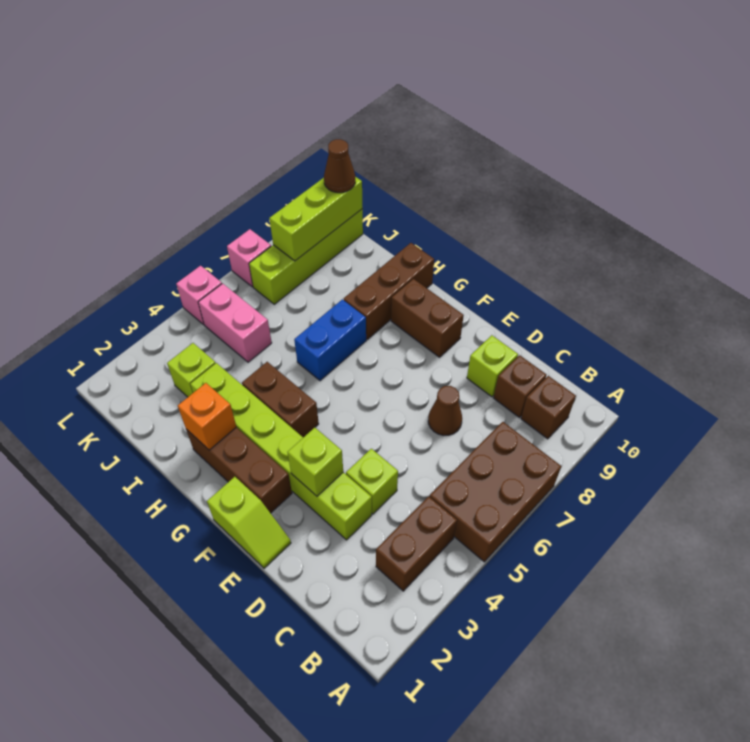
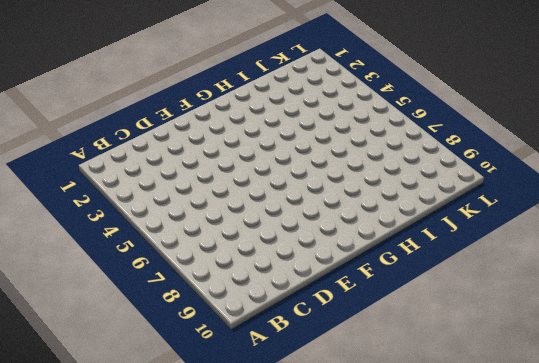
none -> brown brick A5:B7 level 1
none -> brown brick B3:B4 level 1
none -> brown brick B9 level 1

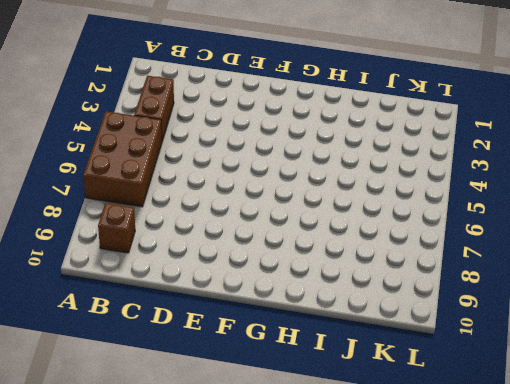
none -> brown brick C9 level 1
none -> lime brick D3:I3 level 1
none -> lime brick D4 level 1

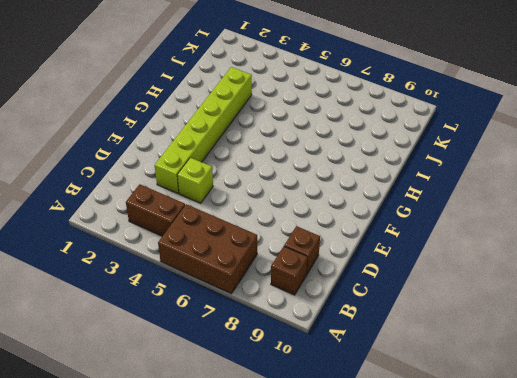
none -> brown cone D7 level 1
none -> lime brick D9 level 1
none -> lime slope E1:F1 level 1 top F

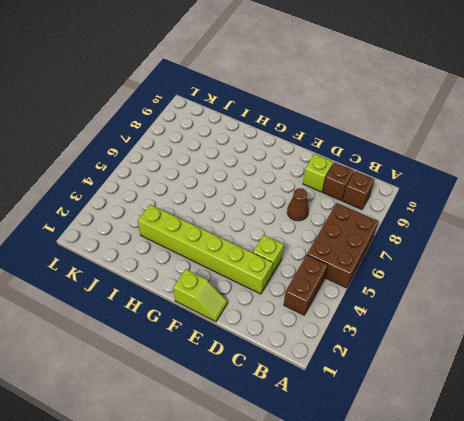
none -> brown brick F2:H2 level 1
none -> brown brick F9:G9 level 1
none -> brown brick G4:H4 level 1

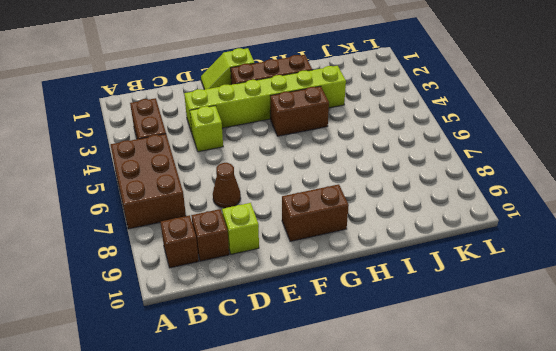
none -> blue brick H6:H7 level 1
none -> brown brick H8:H10 level 1
none -> lime brick J3 level 1

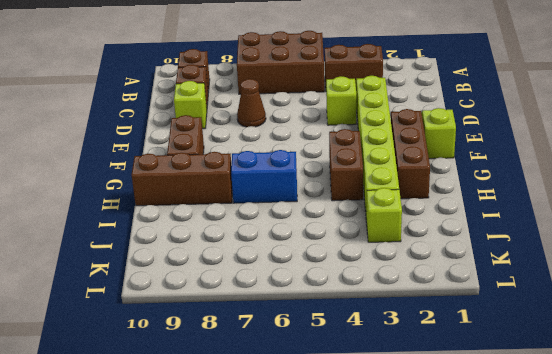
none -> pink brick J5:K5 level 1
none -> lime brick K7:K10 level 1
none -> pink brick L5 level 1

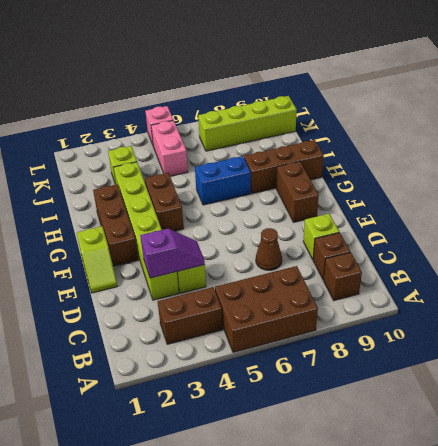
purple slope D3:D4 level 2 top 3 -> none
none -> pink brick L7 level 1
none -> lime brick E3 level 2
none -> orange brick H2 level 2

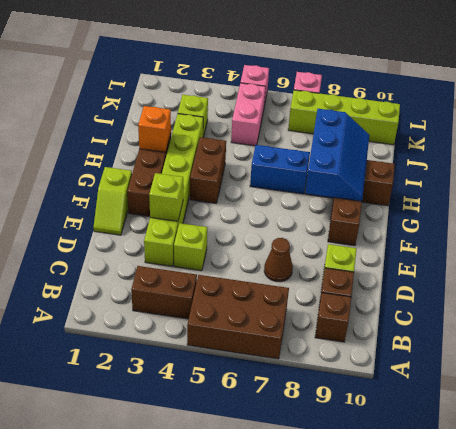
blue slope G8:I9 level 2 top 8 -> none
none -> lime brick K8:K10 level 2
none -> brown cone K10 level 3

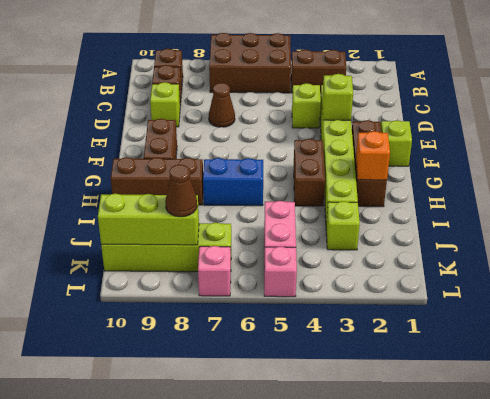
brown cone K8 level 3 -> brown cone K10 level 3

